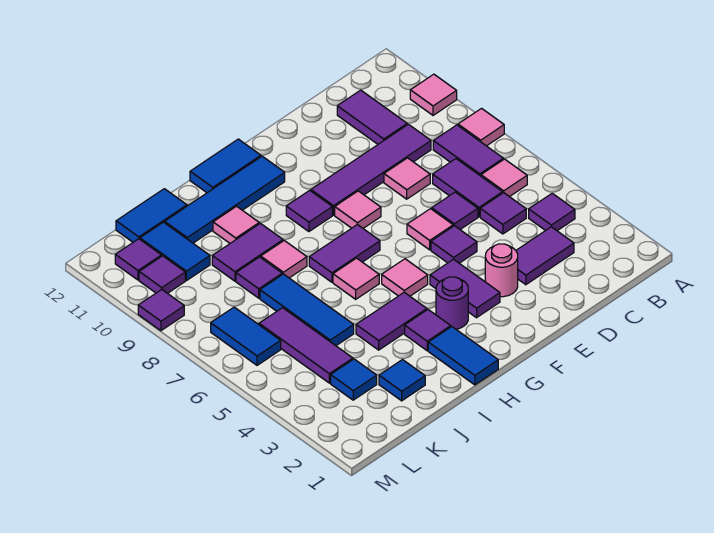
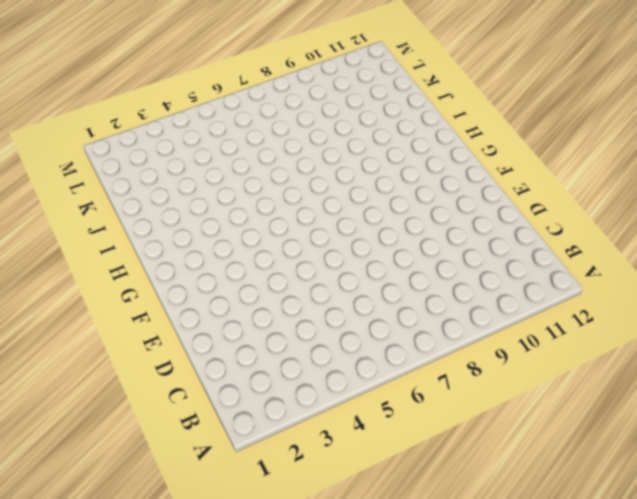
none -> pink tile A8 level 1
none -> pink tile A10 level 1
none -> purple tile B4 level 1
none -> pink tile B6 level 1

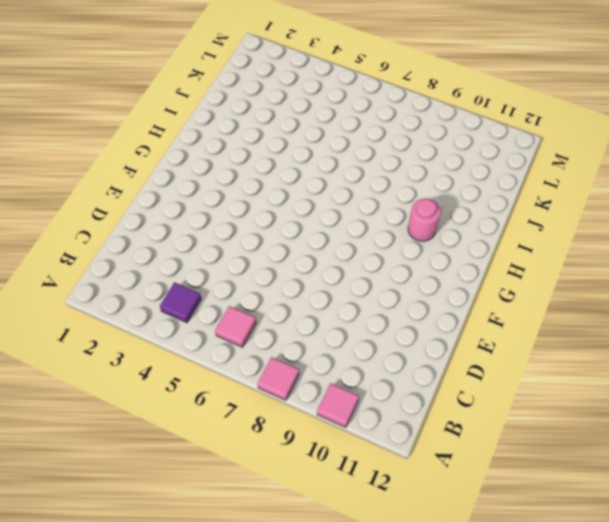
pink round brick H10 level 1 -> pink round brick E3 level 1
none -> purple tile B7:B8 level 1
none -> purple tile C3:D3 level 1
none -> purple tile C5 level 1
none -> purple tile C6:C7 level 1

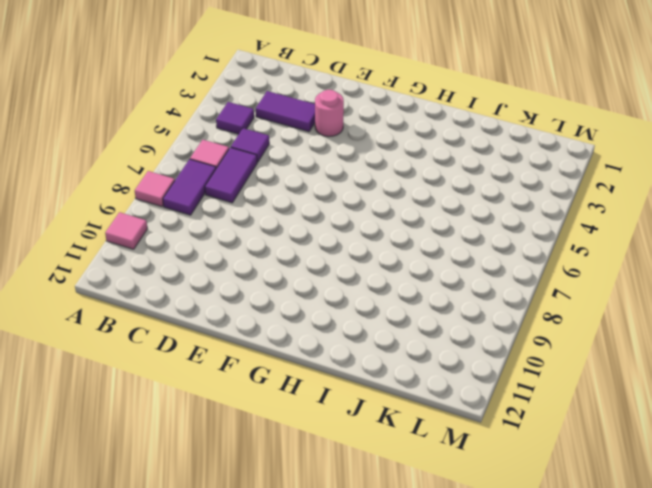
none -> purple tile C9:F9 level 1
none -> purple tile C10:C11 level 1
none -> purple tile D6 level 1
none -> pink tile D8 level 1

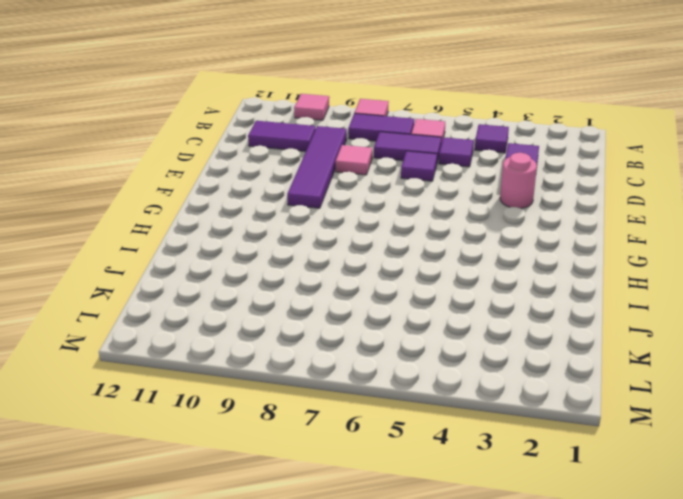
none -> purple tile E5 level 1
none -> pink tile E6 level 1
none -> purple tile F3:F4 level 1
none -> pink tile F8 level 1

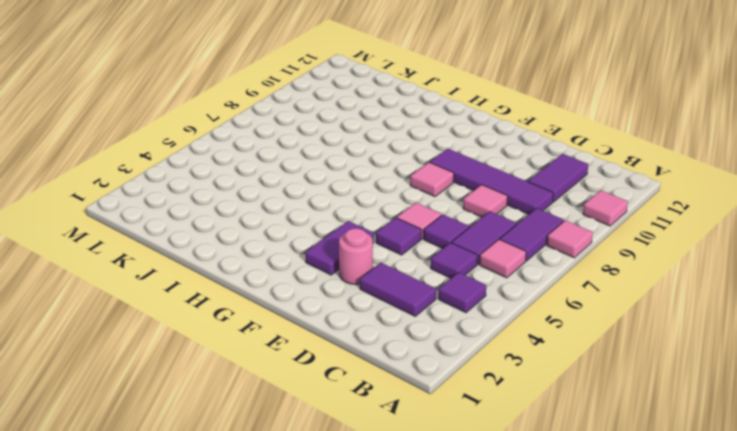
none -> purple round brick G3 level 1
none -> pink tile G5 level 1
none -> purple tile G7:H7 level 1
none -> purple tile G9 level 1

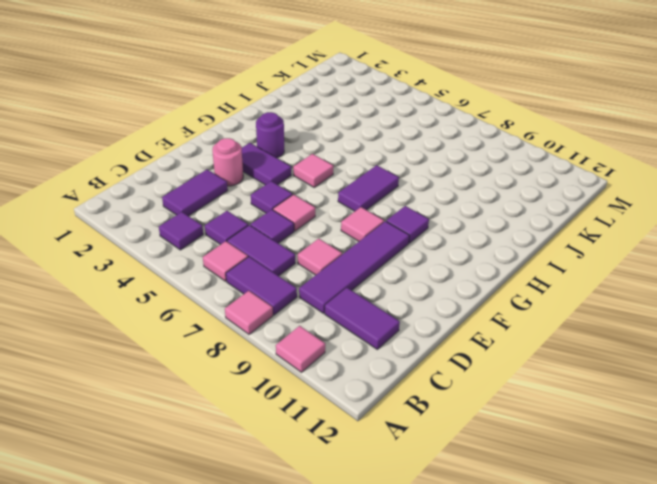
none -> blue tile G11:J11 level 1
none -> blue tile G12:H12 level 1
none -> blue tile H1:H2 level 1
none -> purple tile H3 level 1

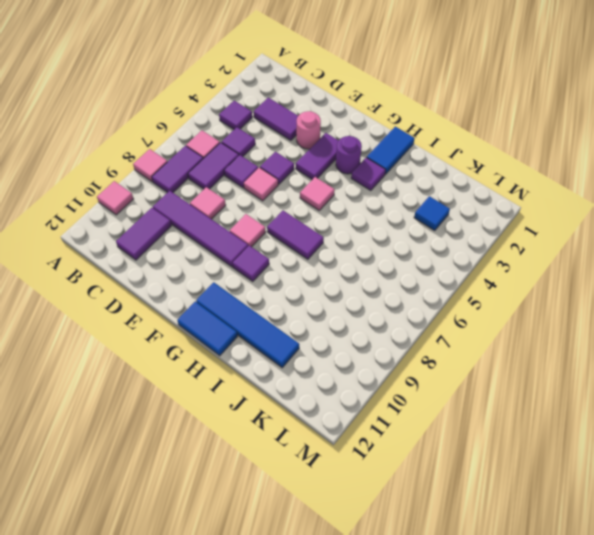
none -> purple tile H4:I4 level 1
none -> pink tile H6 level 1
none -> pink tile I8 level 1
none -> purple tile I9:J9 level 1

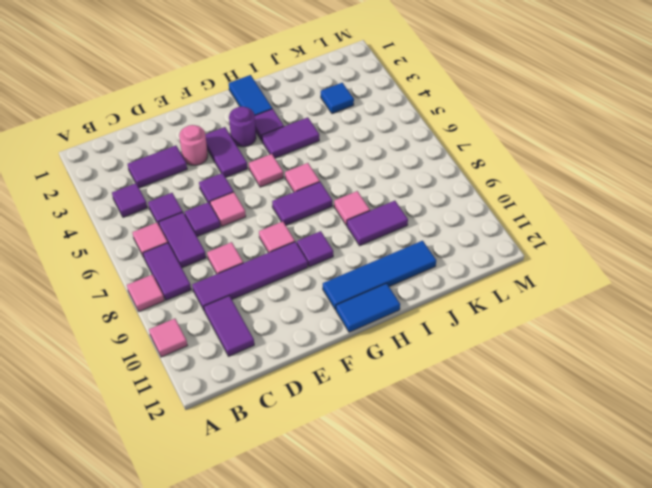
none -> pink tile I10 level 1
none -> blue tile J2 level 1
none -> blue tile J5:J7 level 1
none -> purple tile J8 level 1

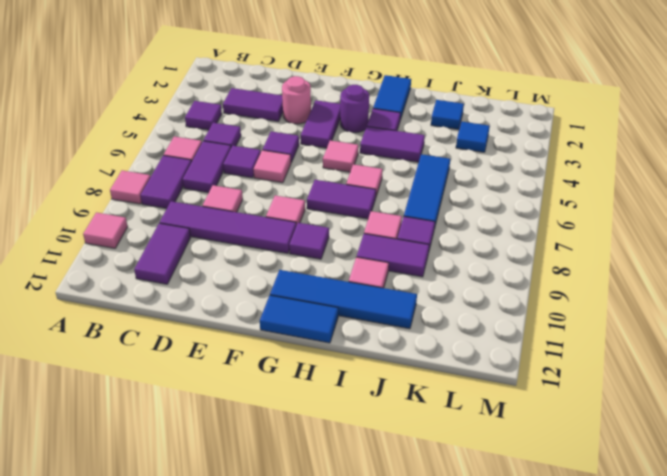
none -> blue tile J12:K12 level 1
none -> purple tile K4:K6 level 1
none -> blue tile K10:K11 level 1
none -> blue tile L6:L7 level 1

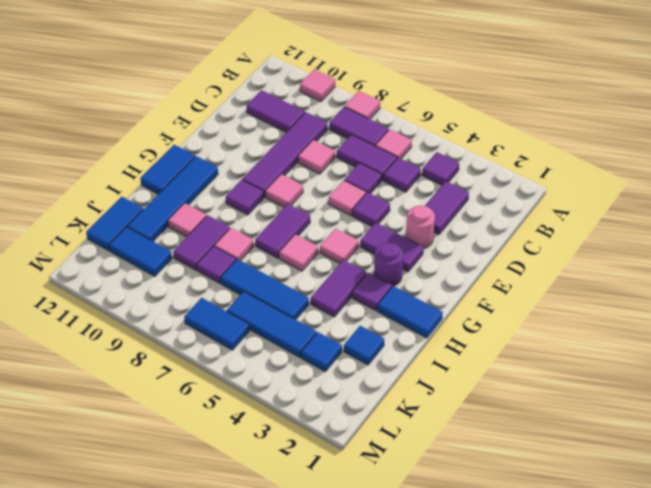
blue tile K4:K6 level 1 -> purple tile K4:K6 level 1
none -> purple tile L10 level 1
none -> purple tile L11 level 1
none -> purple tile M9 level 1

